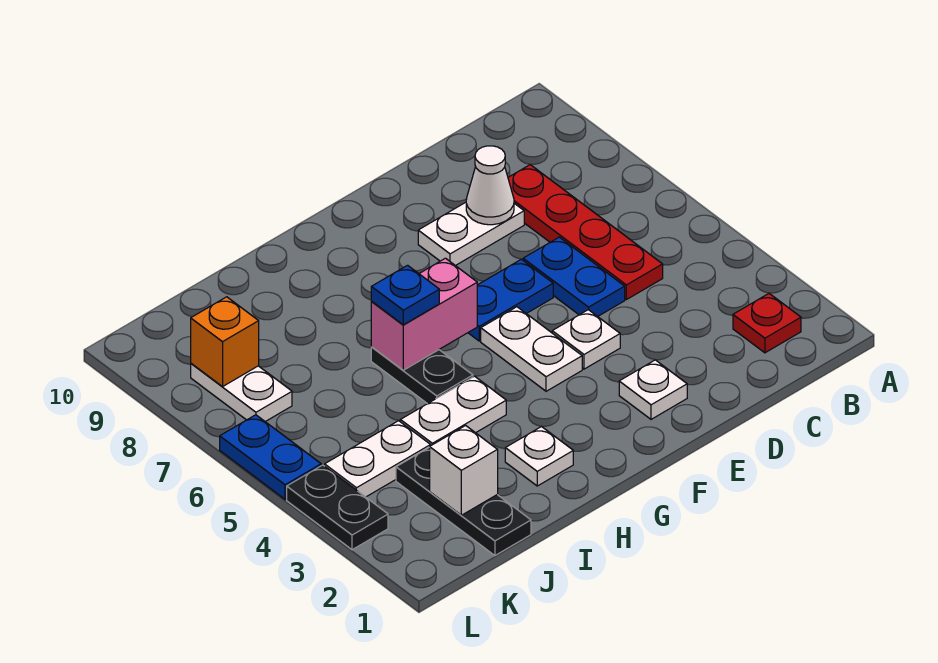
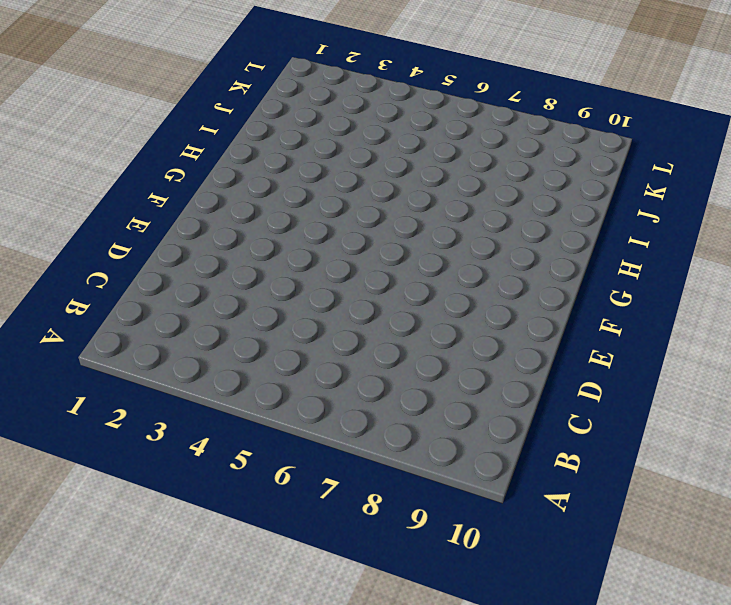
none -> red plate B2 level 1
none -> red plate C5:C8 level 1
none -> blue plate D5:D6 level 1

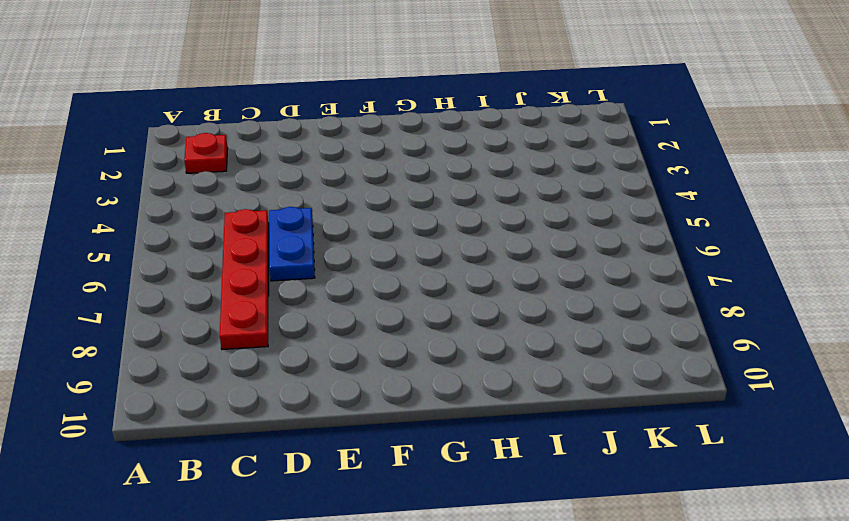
none -> white plate D8:E8 level 1
none -> white plate E2 level 1
none -> white plate E4 level 1

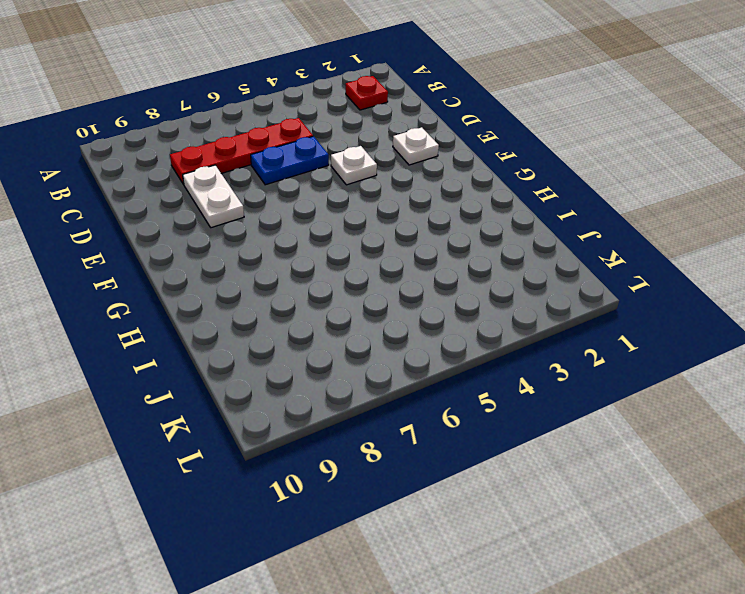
none -> blue plate E6:F6 level 1
none -> white plate F4:F5 level 1
none -> white plate H2 level 1

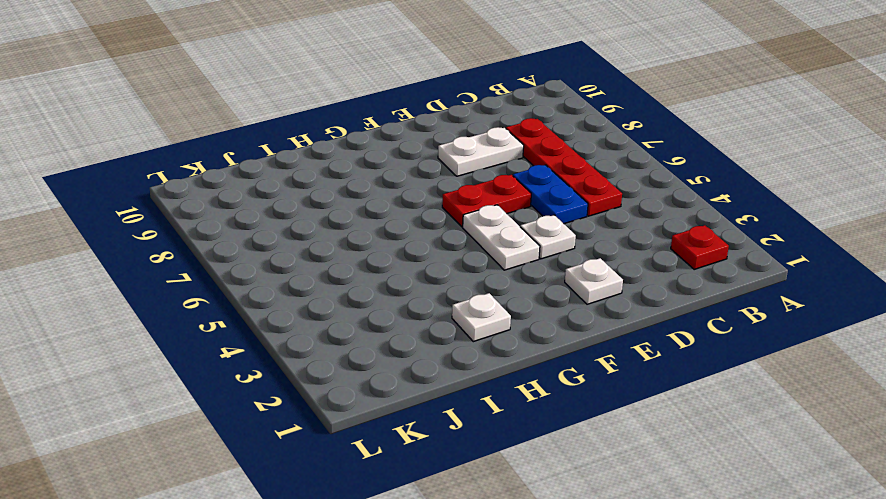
red plate E6:F6 level 1 -> blue plate E6:F6 level 1
none -> white plate H4:I4 level 1
none -> black plate H5:H6 level 1
none -> black plate J1:J3 level 1

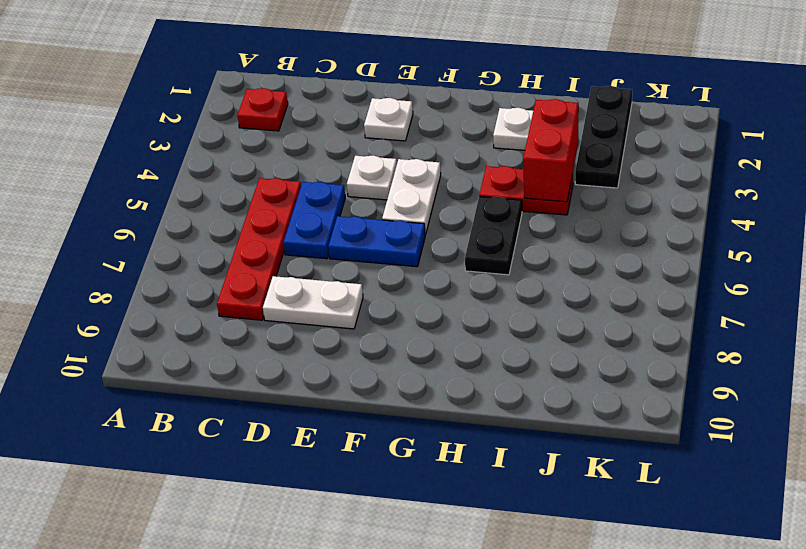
red plate H4:I4 level 1 -> white plate H4:I4 level 1
red brick I3:I4 level 2 -> none
none -> white plate J4:K4 level 1
none -> white plate K7:K8 level 1
none -> black plate L3:L4 level 1

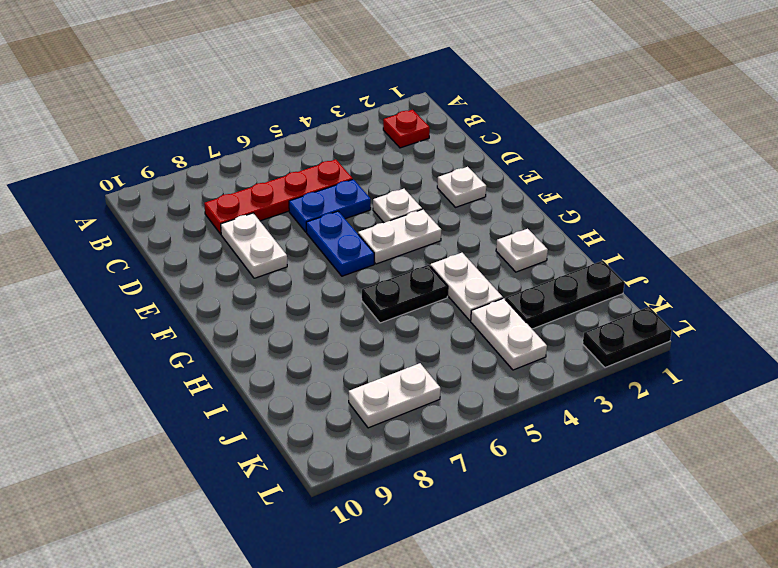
black plate L1:L2 level 1 -> black plate L3:L4 level 1
none -> blue plate L5:L6 level 1
none -> white cone D8 level 2
none -> pink brick G6:H6 level 2

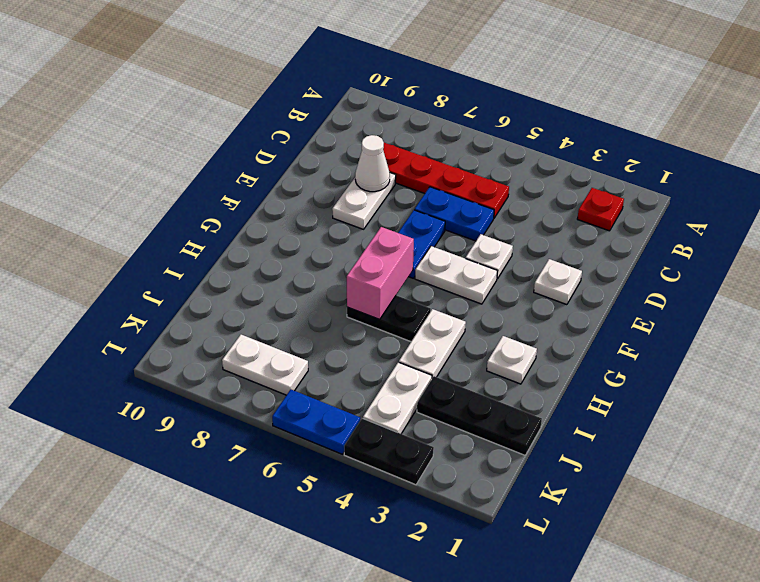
none -> white brick J2 level 2
none -> orange brick K8 level 2
none -> blue plate H6 level 3

